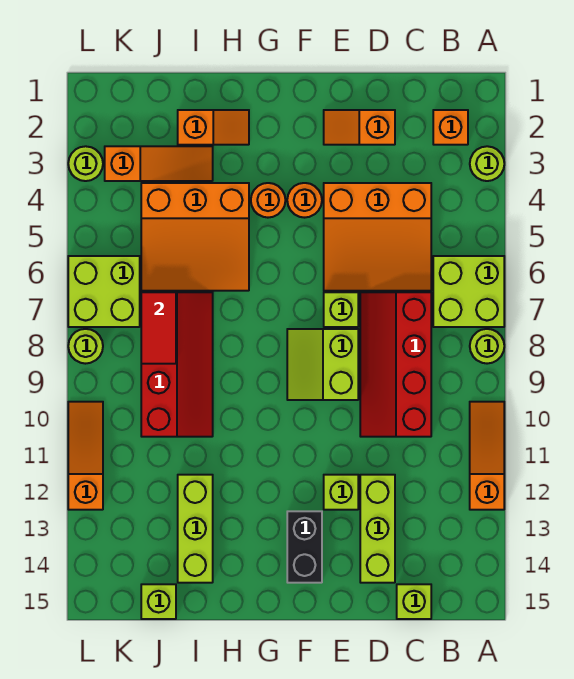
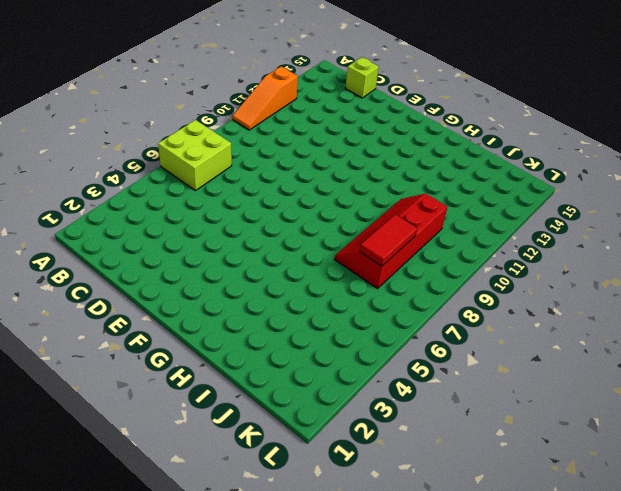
none -> lime round brick A3 level 1
none -> lime round brick A8 level 1
none -> orange brick B2 level 1

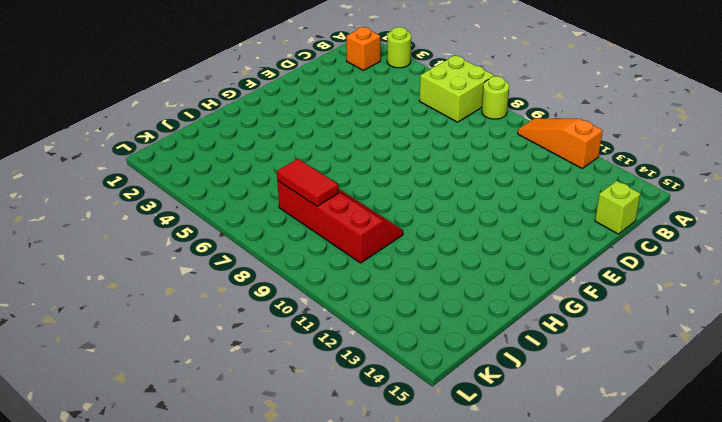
none -> orange slope C4:E6 level 1 top 4
none -> red slope C7:D10 level 1 top C
none -> orange slope D2:E2 level 1 top D

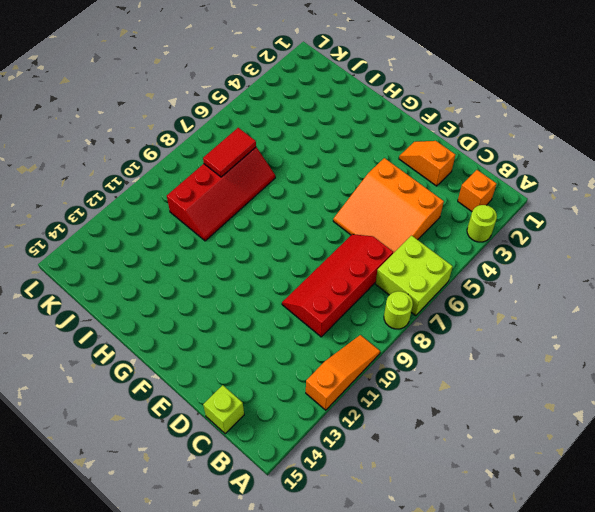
none -> lime brick D12:D14 level 1
none -> lime brick E7 level 1
none -> lime slope E8:F9 level 1 top E

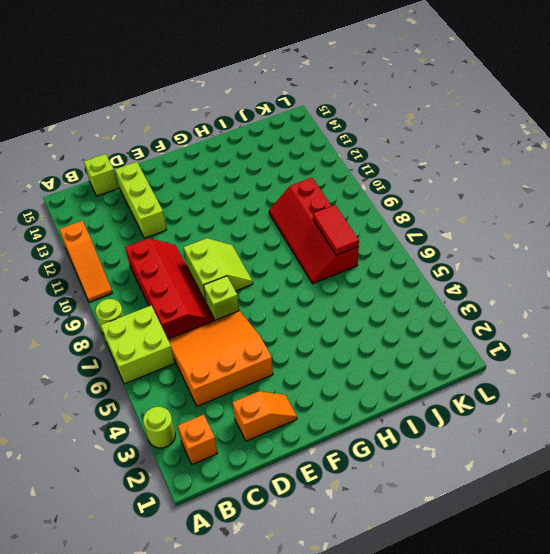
none -> lime brick E12 level 1
none -> orange round brick F4 level 1
none -> black brick F13:F14 level 1

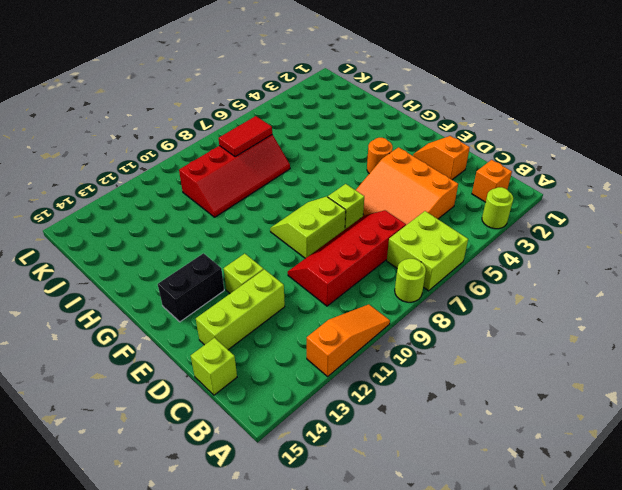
none -> orange round brick G4 level 1
none -> orange slope H2:I2 level 1 top I
none -> orange slope H4:J6 level 1 top 4

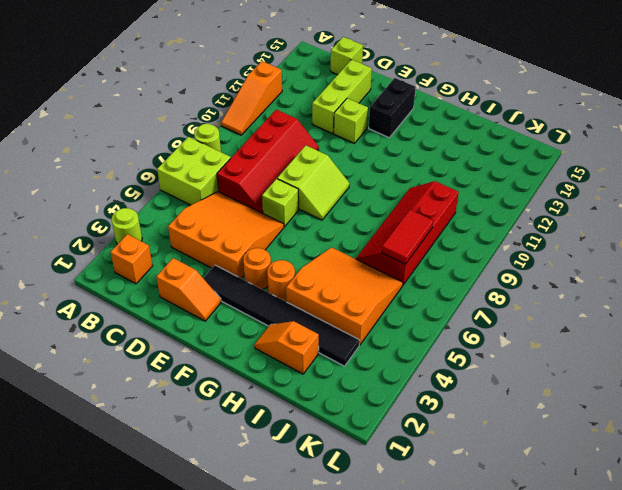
black tile E3:J3 level 1 -> orange slope I3:K3 level 1 top K
none -> lime brick I12:I14 level 1
none -> lime brick J15 level 1
none -> lime brick K6:L7 level 1

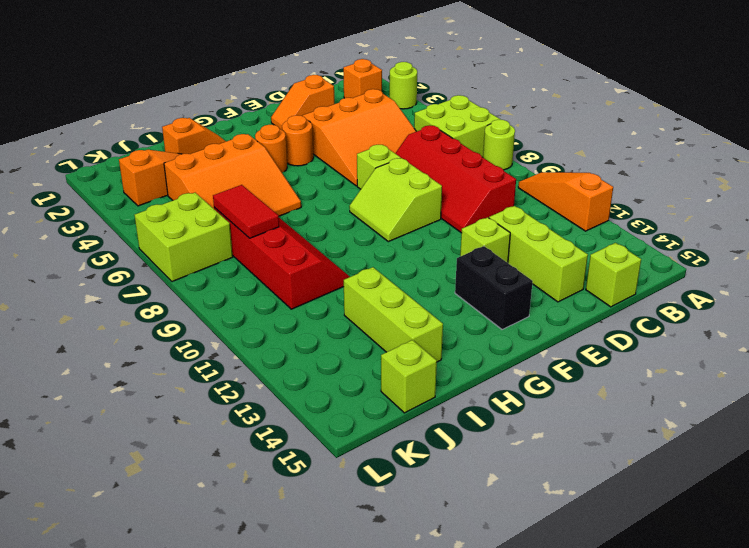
none -> lime round brick L3 level 1
none -> lime round brick L8 level 1
none -> orange slope L10:L12 level 1 top 12

